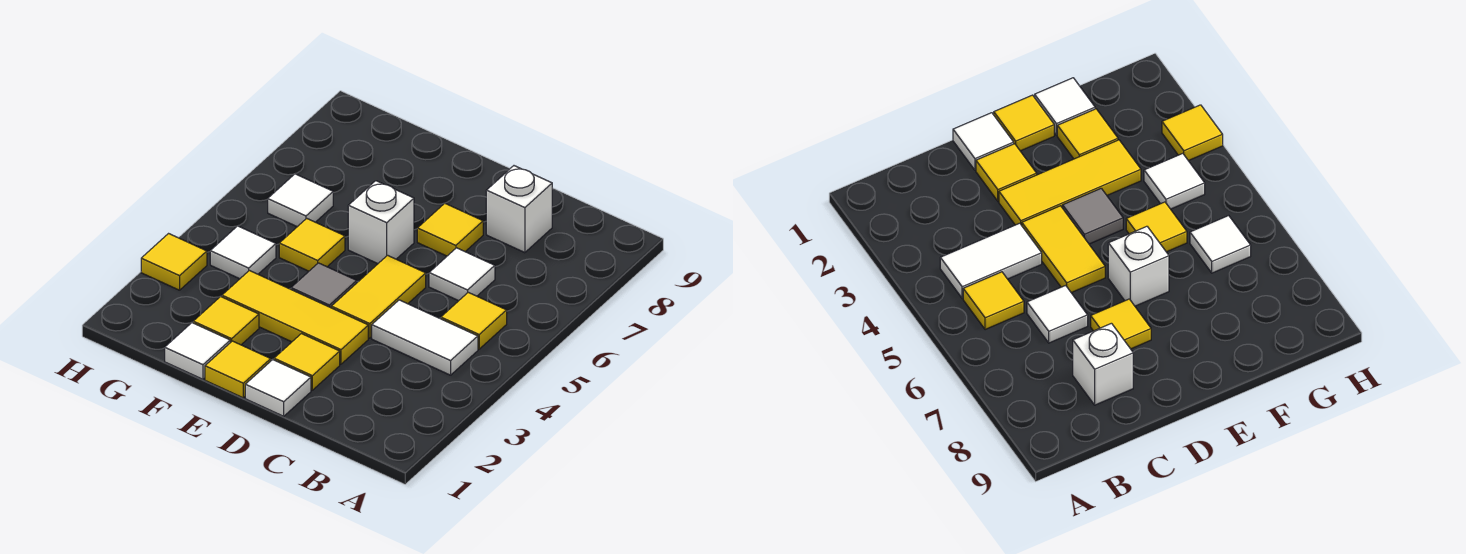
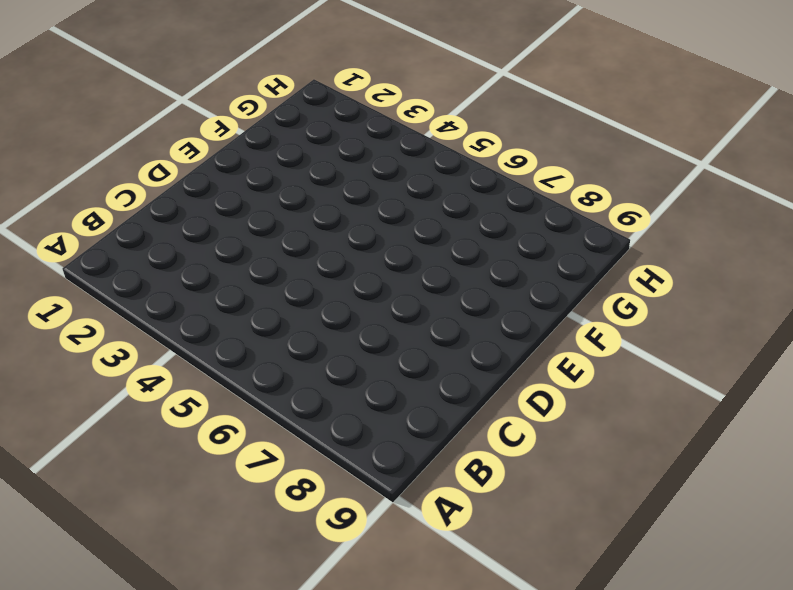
none -> white tile B4:C4 level 1
none -> yellow tile B5 level 1
none -> white tile C6 level 1

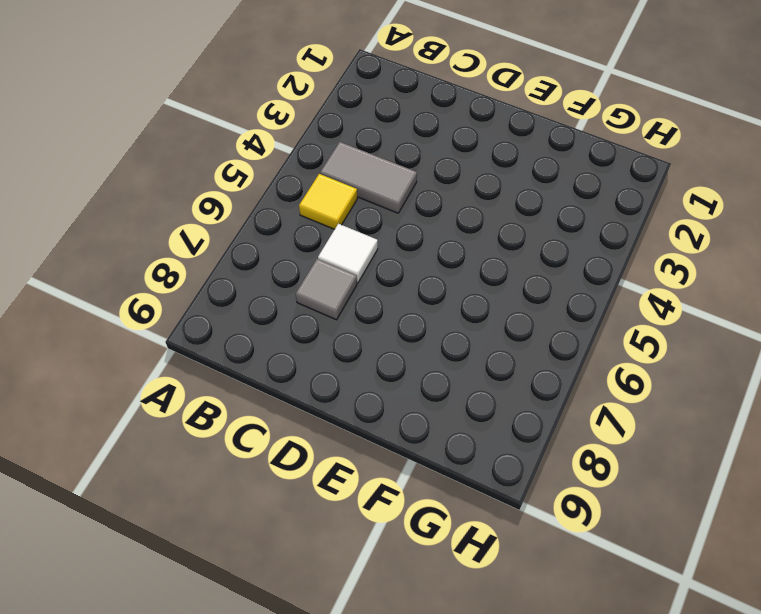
grey tile B4:C4 level 1 -> white tile B4:C4 level 1
grey tile C7 level 1 -> grey tile E4 level 1
none -> white brick C8 level 1
none -> white tile D1 level 1
none -> yellow tile D2 level 1

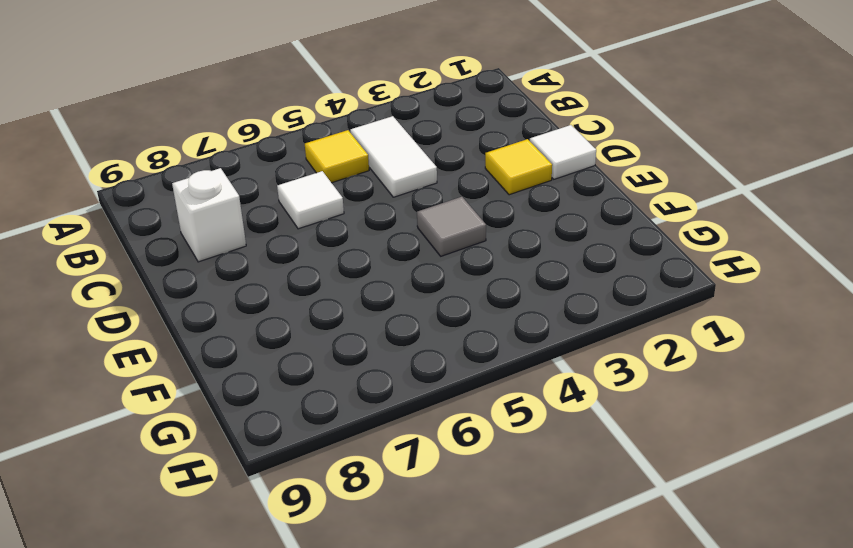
none -> yellow tile D3:F3 level 1
none -> yellow tile D4:D5 level 1
none -> yellow tile D7 level 1

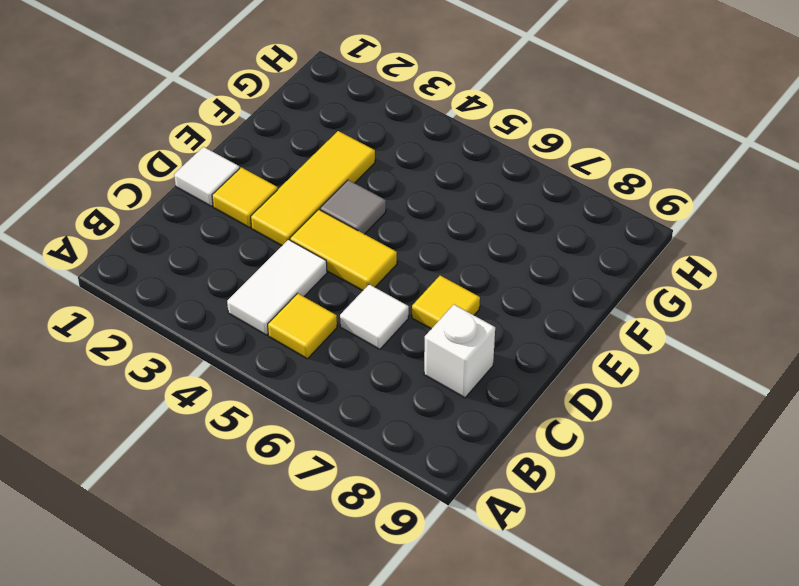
none -> yellow tile E1 level 1
none -> white brick E6 level 1
none -> white tile F1 level 1

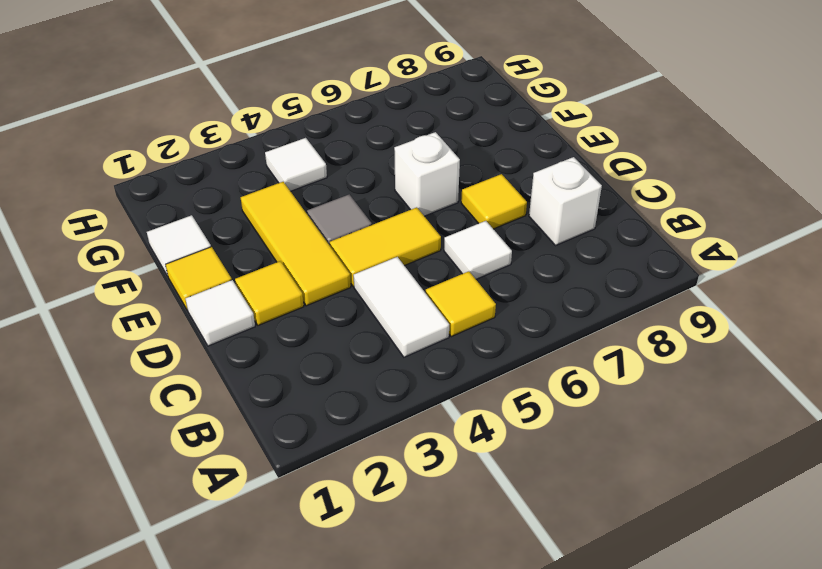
none -> yellow tile F2 level 1
none -> yellow tile F5 level 1
none -> white tile G6 level 1

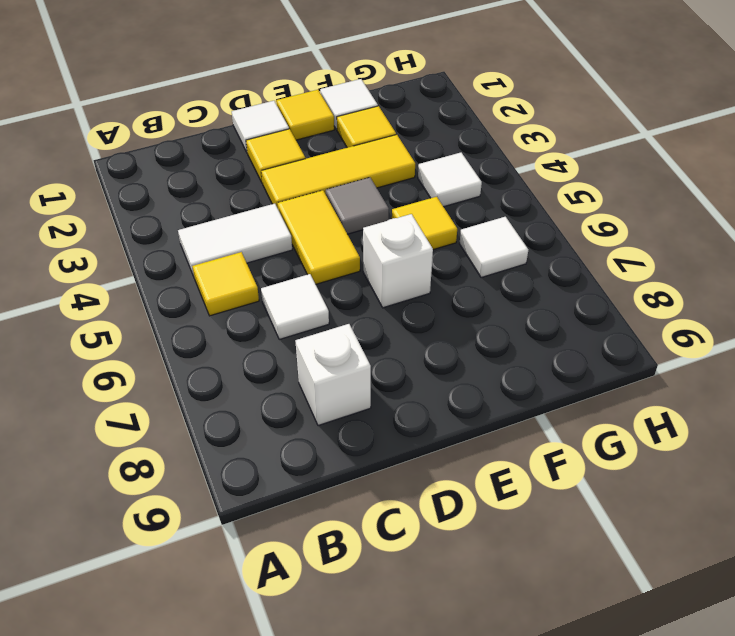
none -> yellow tile D7 level 1
none -> yellow tile H3 level 1

